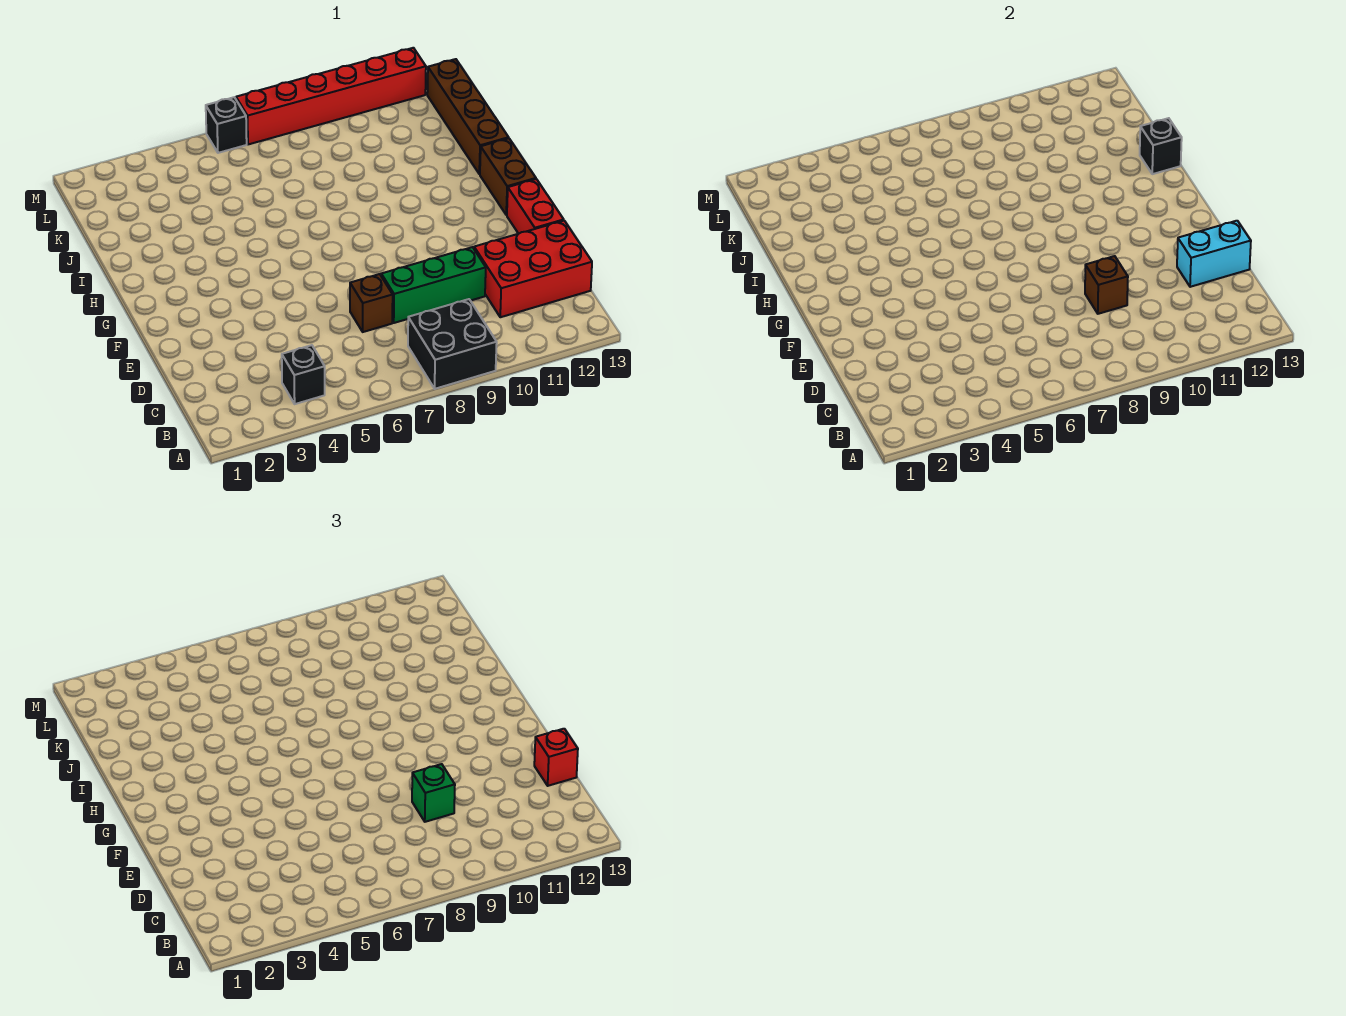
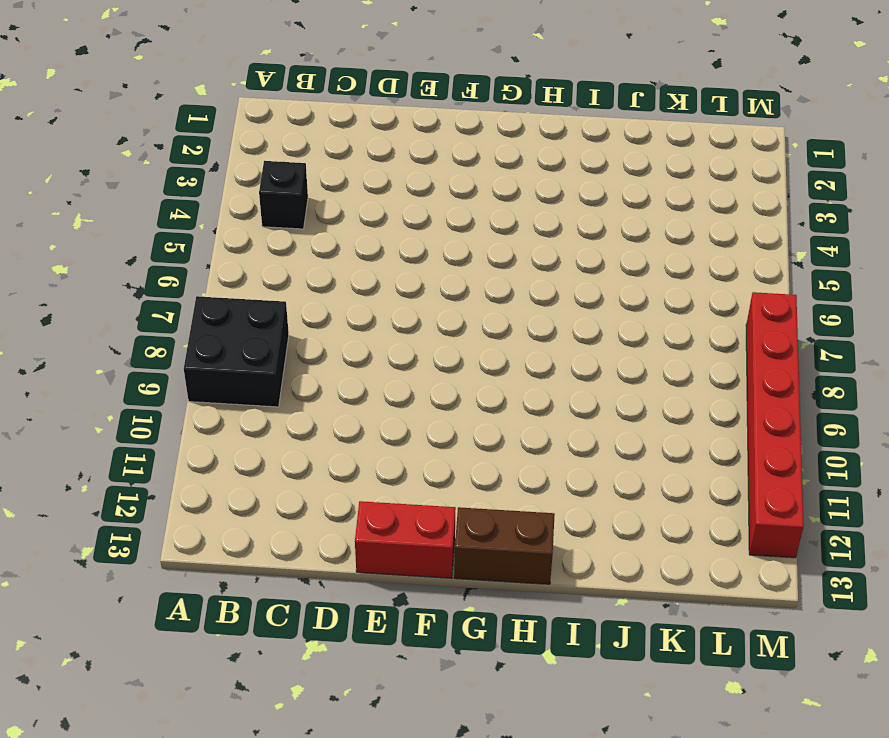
none -> red brick C11:D13 level 1
none -> brown brick D7 level 1
none -> green brick D8:D10 level 1

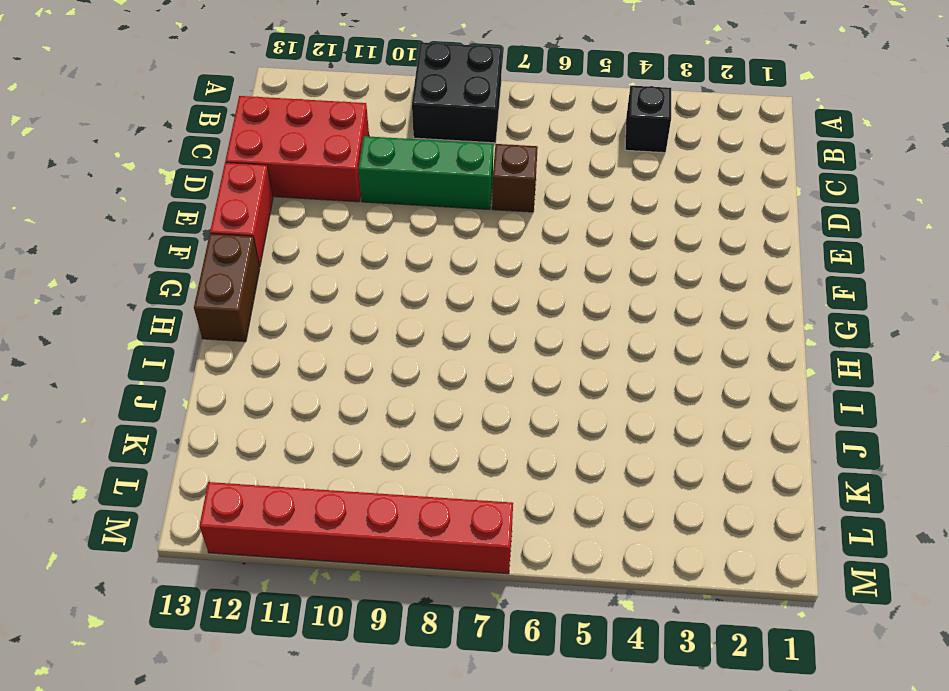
none -> brown brick I13:L13 level 1
none -> black brick M6 level 1
none -> brown brick D9 level 2

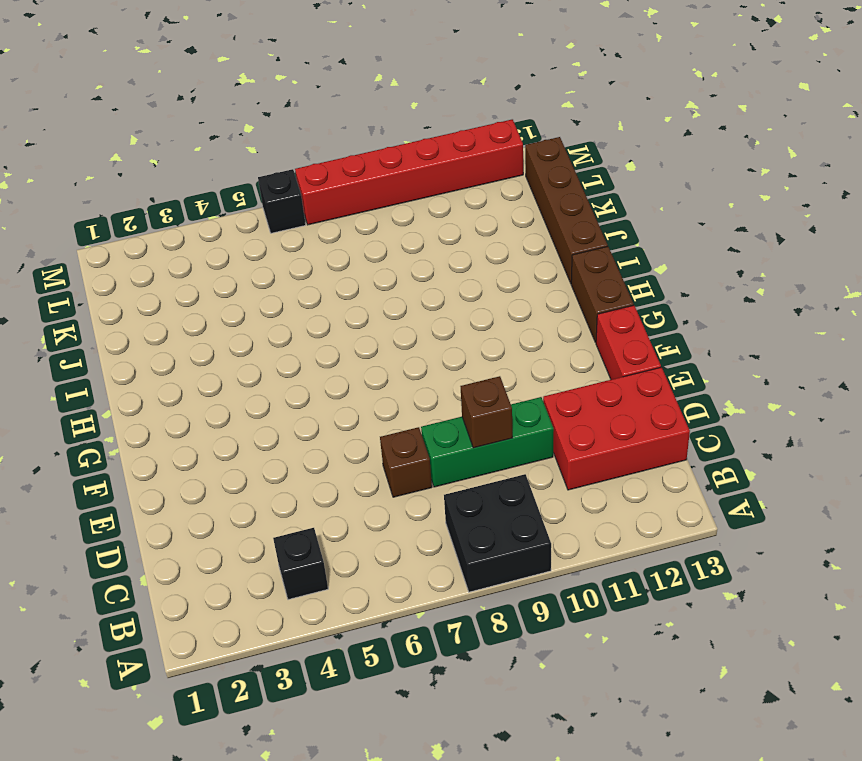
none -> cyan brick D12:D13 level 2
none -> black brick I13 level 2
none -> green brick D9 level 3

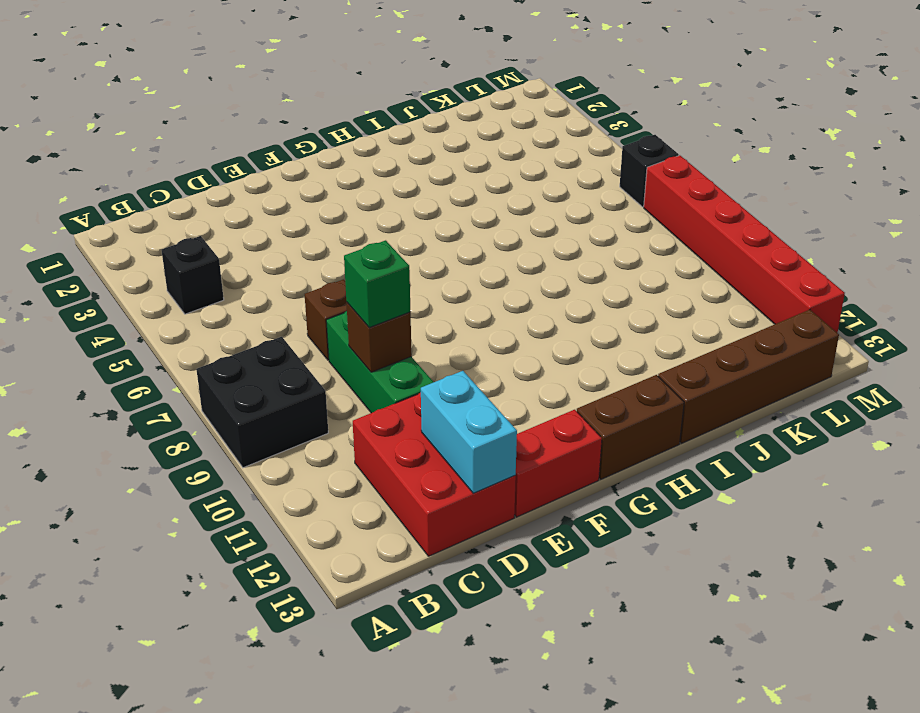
none -> black brick I13 level 2
none -> red brick D13 level 3

